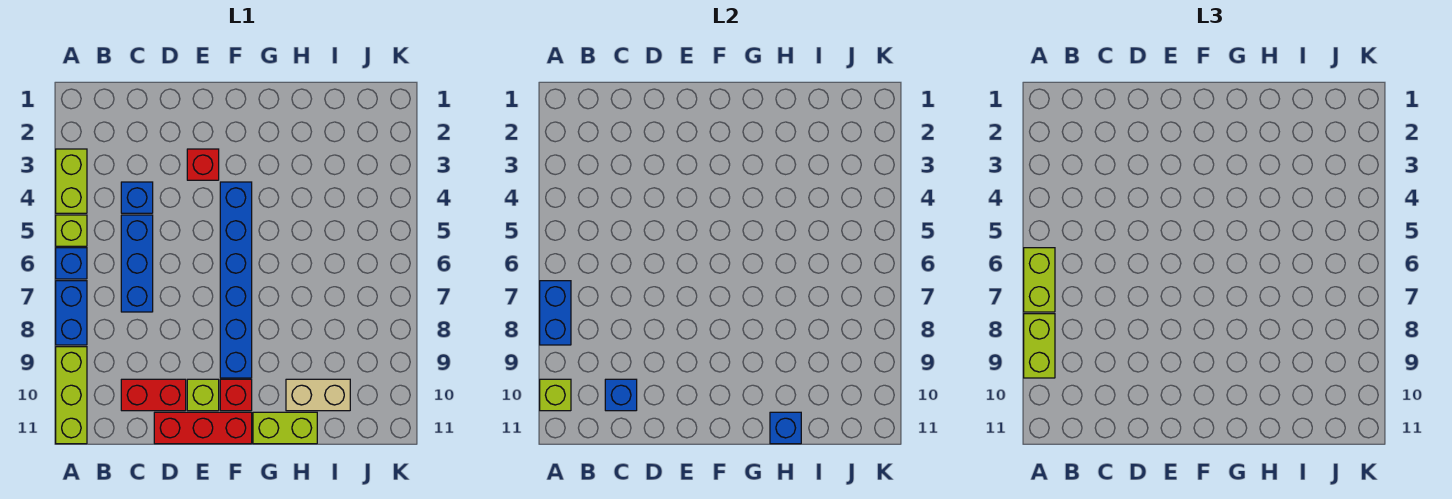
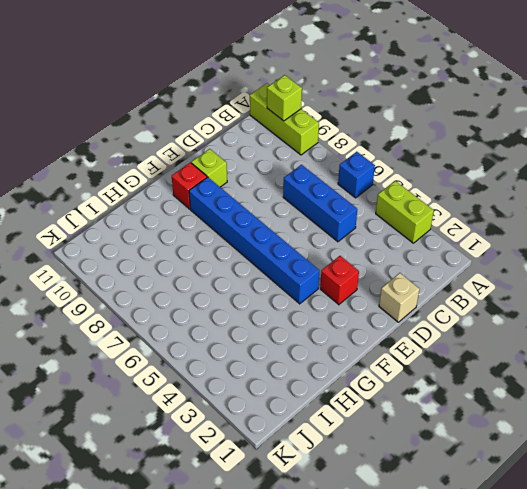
tan brick D1 level 1 -> none
none -> lime brick A5 level 1
none -> blue brick A7:A8 level 1
none -> blue brick C4 level 1

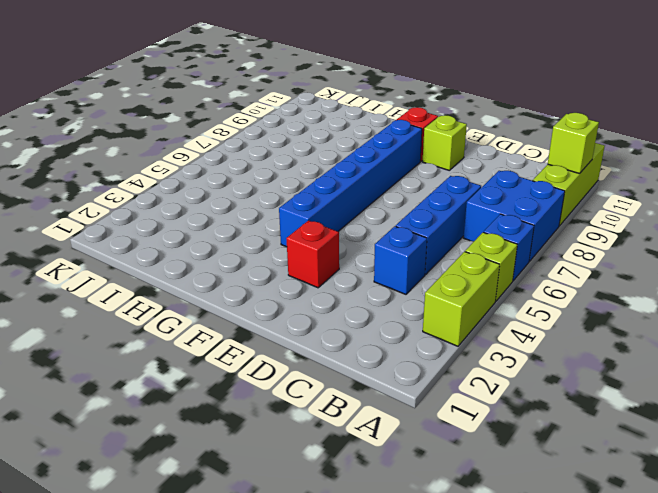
blue brick A7:B8 level 1 -> blue brick A7:A8 level 1
none -> red brick C10:D10 level 1
none -> red brick D11:F11 level 1
none -> lime brick G11:H11 level 1

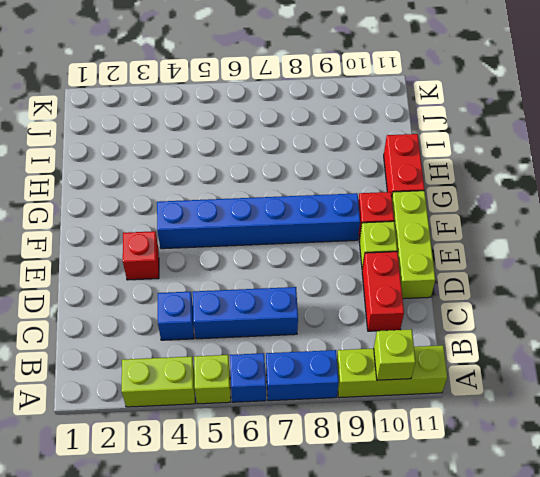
lime brick D11:F11 level 1 -> red brick D11:F11 level 1
red brick G11:H11 level 1 -> lime brick G11:H11 level 1
none -> tan brick H10:I10 level 1
none -> blue brick A7:A8 level 2
none -> blue brick C10 level 2

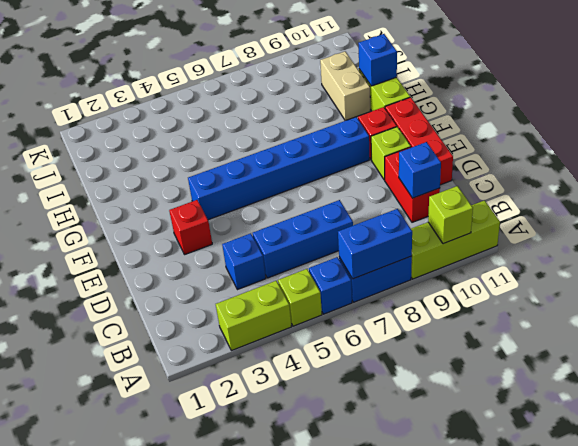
none -> lime brick A6:A7 level 3
none -> lime brick A8:A9 level 3

